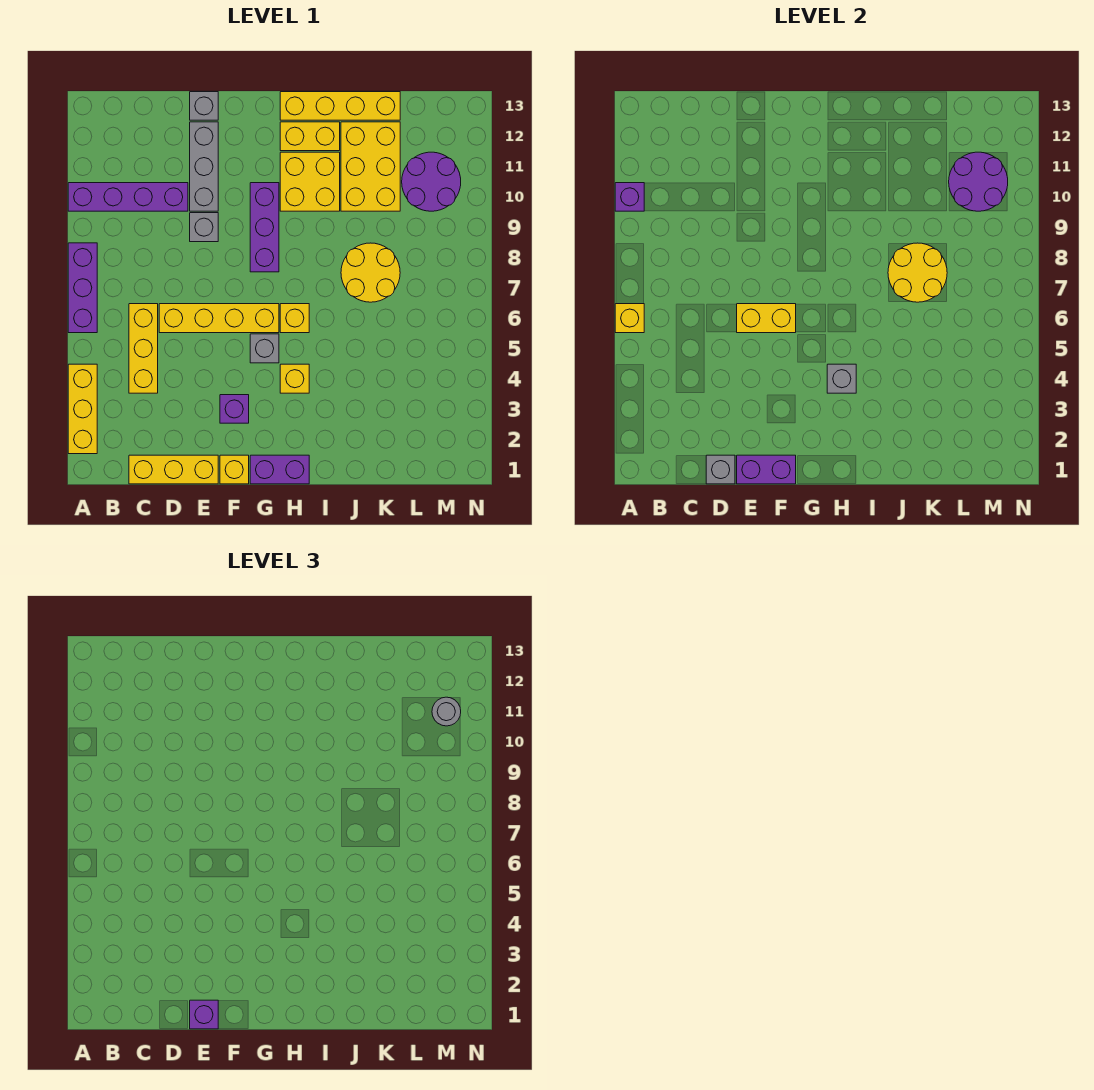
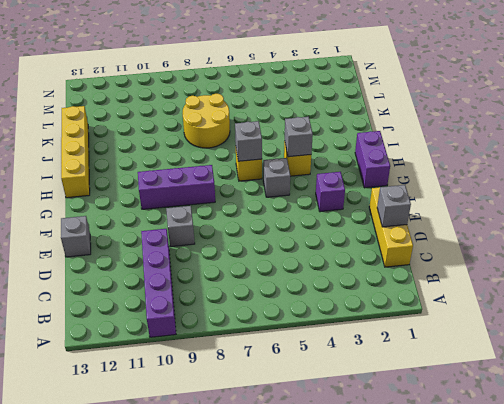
grey brick H6 level 2 -> none
none -> yellow brick A2:A4 level 1
none -> purple brick A6:A8 level 1
none -> yellow brick C4:C6 level 1
none -> yellow brick D6:G6 level 1

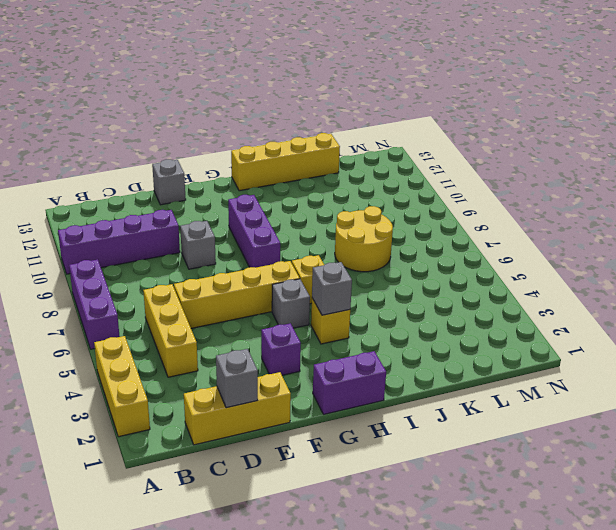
none -> grey brick E10:E12 level 1
none -> yellow brick F1 level 1
none -> yellow brick H10:I11 level 1
none -> yellow brick H12:I12 level 1

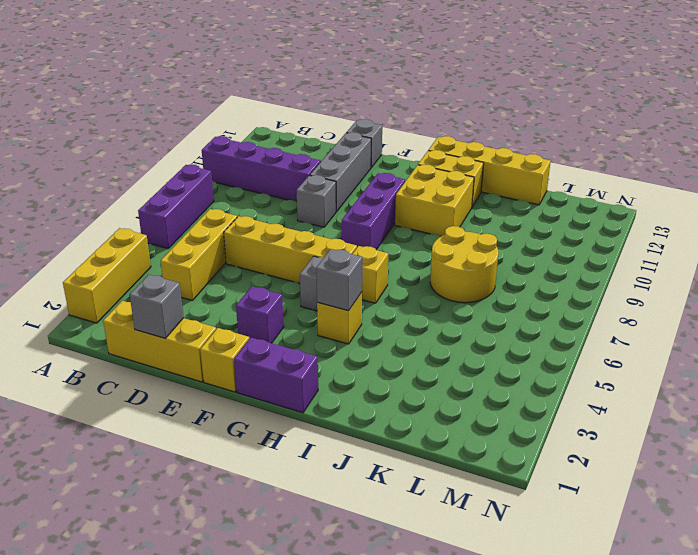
none -> yellow brick J10:K12 level 1
none -> purple round brick L10:M11 level 1
none -> yellow brick A6 level 2
none -> purple brick A10 level 2

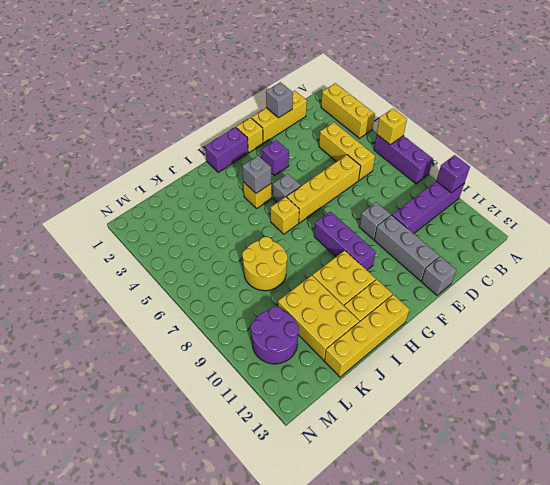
none -> purple brick E1:F1 level 2
none -> yellow brick E6:F6 level 2
none -> yellow round brick J7:K8 level 2
none -> purple round brick L10:M11 level 2

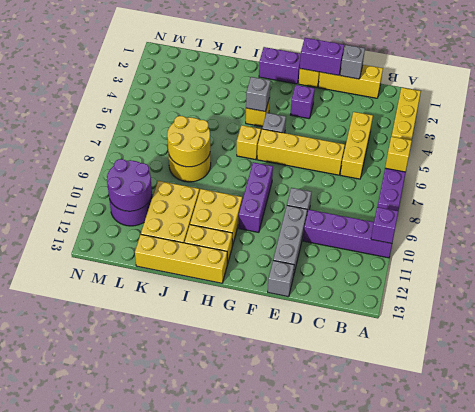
none -> yellow brick E6:F6 level 2
none -> purple brick E1 level 3
none -> grey round brick M11 level 3

